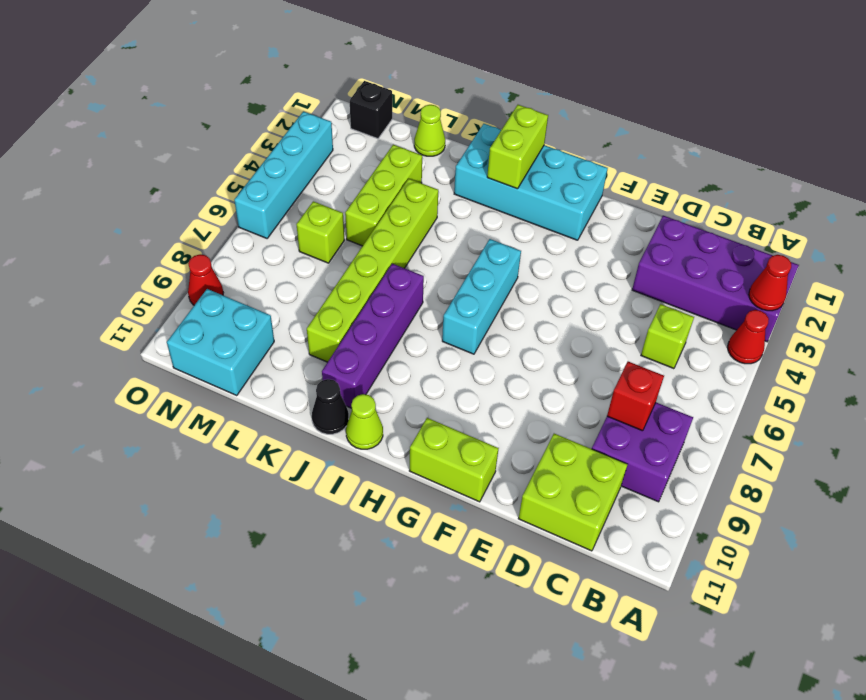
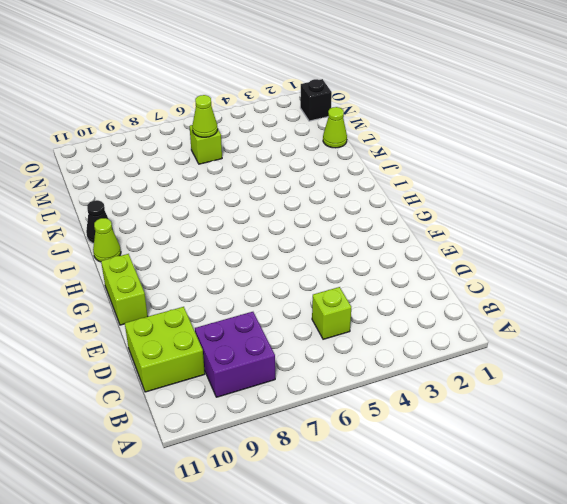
lime cone M6 level 2 -> none
none -> purple brick A2:D3 level 1
none -> red cone A4 level 1
none -> cyan brick G1:J2 level 1

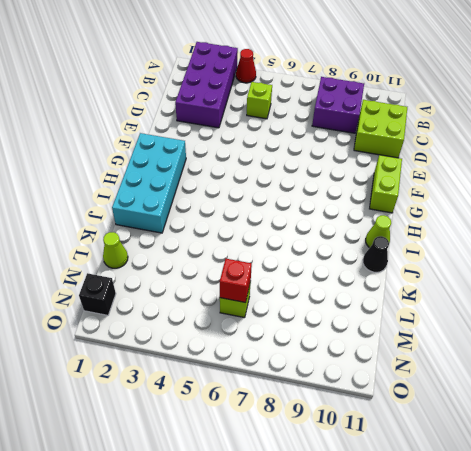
red brick M6 level 2 -> red brick C8 level 2
none -> cyan brick H5:H7 level 1
none -> purple brick J7:J10 level 1
none -> lime brick K4:K9 level 1

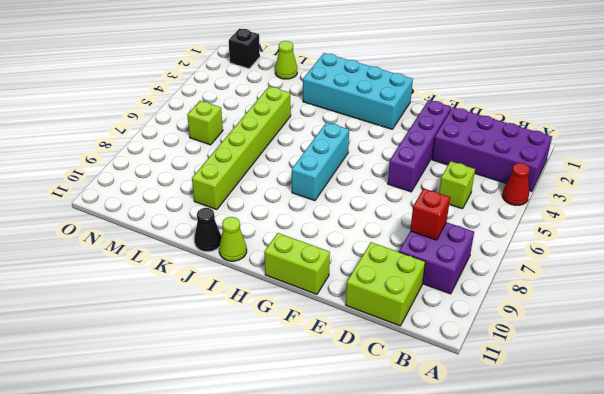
purple brick E2:E5 level 1 -> purple brick J7:J10 level 1
none -> lime brick L3:L5 level 1
none -> cyan brick M10:N11 level 1
none -> cyan brick O3:O6 level 1

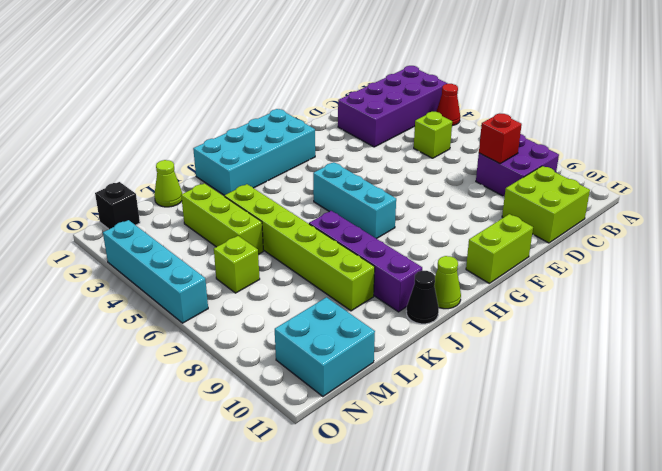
none -> red cone O9 level 1
none -> red cone A3 level 2
none -> lime brick I1:I2 level 2

